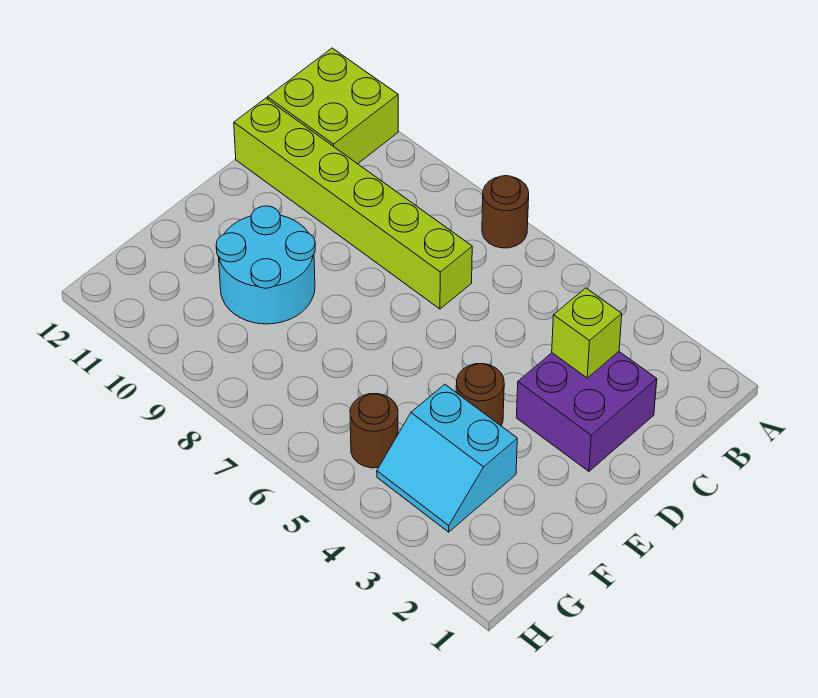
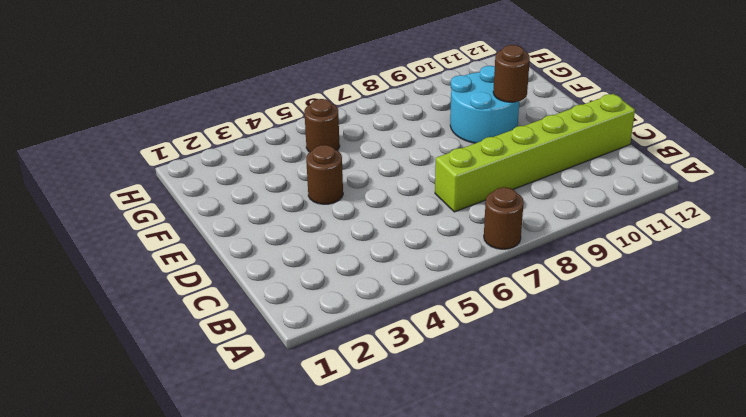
brown round brick E10 level 2 -> none
none -> lime brick A11:B12 level 1
none -> purple brick C2:D3 level 1

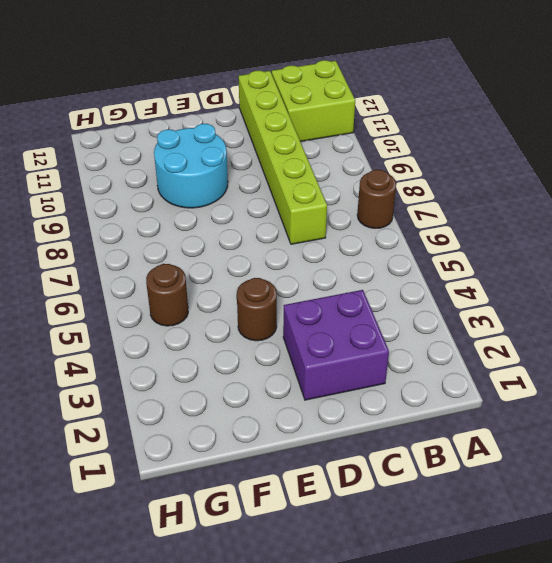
none -> cyan slope F3:G4 level 1 top F
none -> lime brick C3 level 2

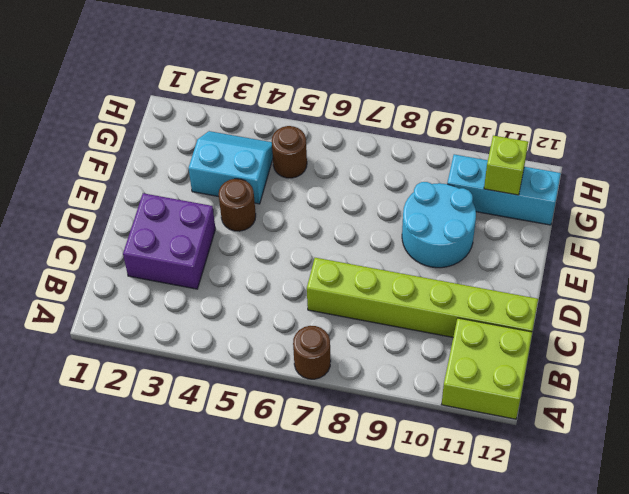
cyan brick G10:G12 level 1 -> none
lime brick G11 level 2 -> lime brick C3 level 2

